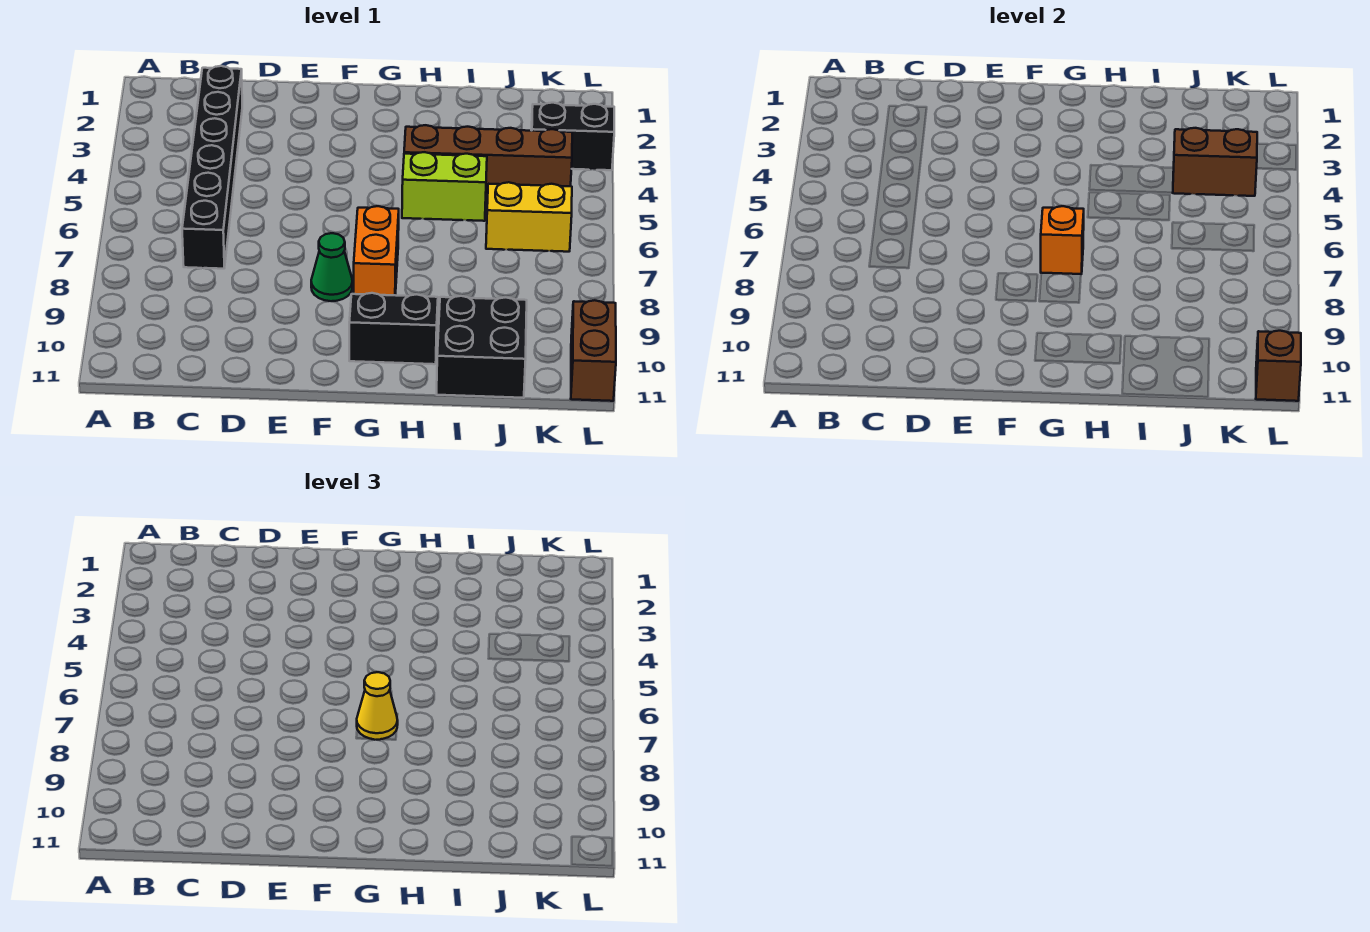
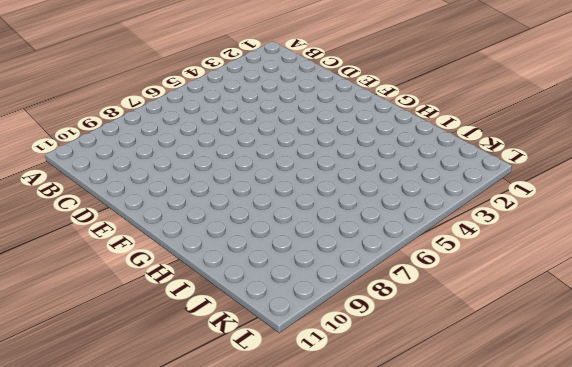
none -> black brick C2:C7 level 1
none -> green cone F8 level 1
none -> orange brick G7:G8 level 1

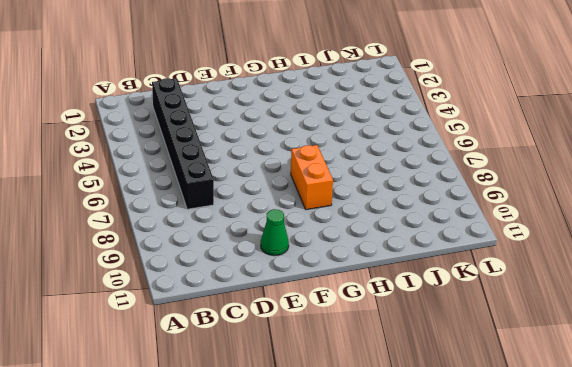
green cone E10 level 1 -> green cone F8 level 1
none -> black brick G10:H10 level 1
none -> brown brick H4:K4 level 1
none -> lime brick H5:I5 level 1

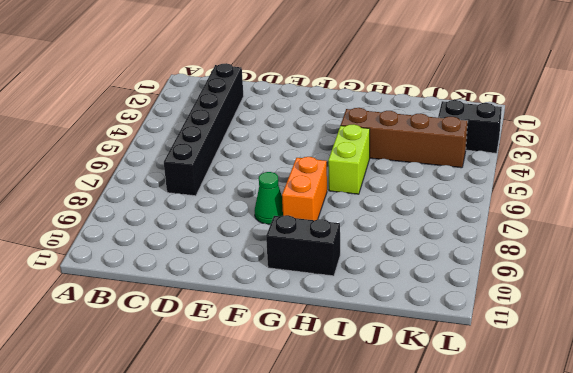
lime brick H5:H6 level 1 -> lime brick H5:I5 level 1
none -> black brick I10:J11 level 1
none -> yellow brick J6:K6 level 1
none -> brown brick L10:L11 level 1

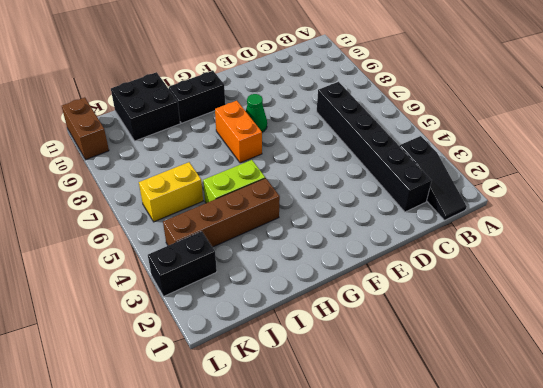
black slope B1:B3 level 1 top 3 -> none
none -> orange brick G7 level 2
none -> brown brick J4:K4 level 2
none -> brown brick L11 level 2

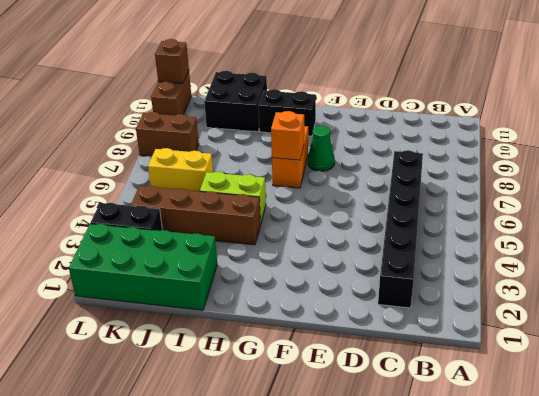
green brick I1:L2 level 1 -> none
brown brick K8:L8 level 1 -> brown brick J4:K4 level 2
none -> yellow cone G7 level 3

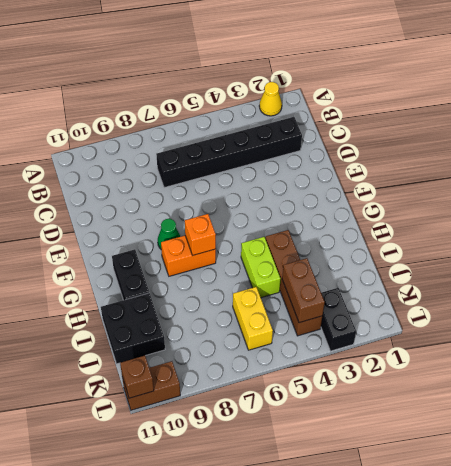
yellow cone A2 level 1 -> yellow cone G7 level 3

